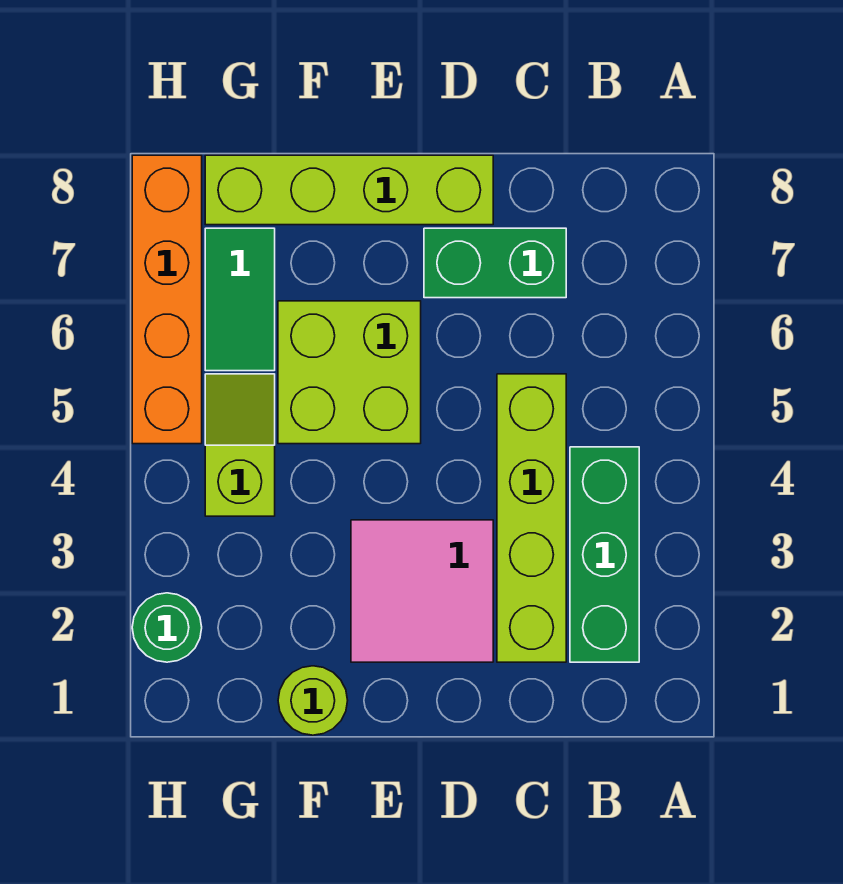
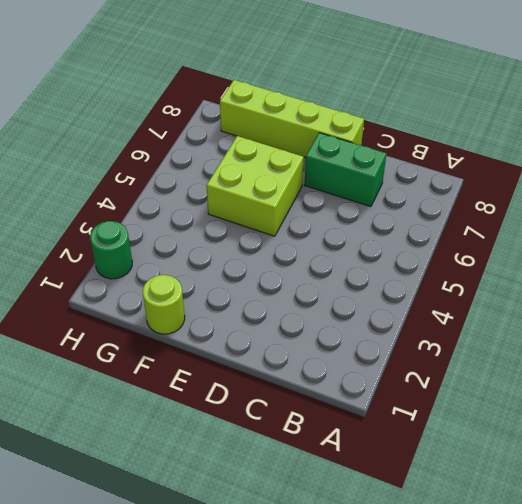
none -> green brick B2:B4 level 1
none -> lime brick C2:C5 level 1

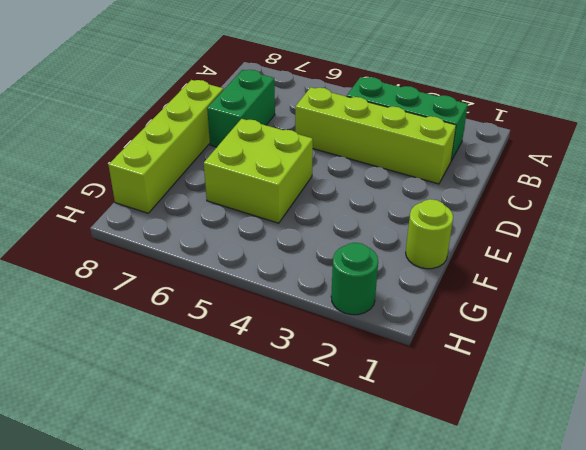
none -> pink tile D2:E3 level 1
none -> lime slope G4:G5 level 1 top 4

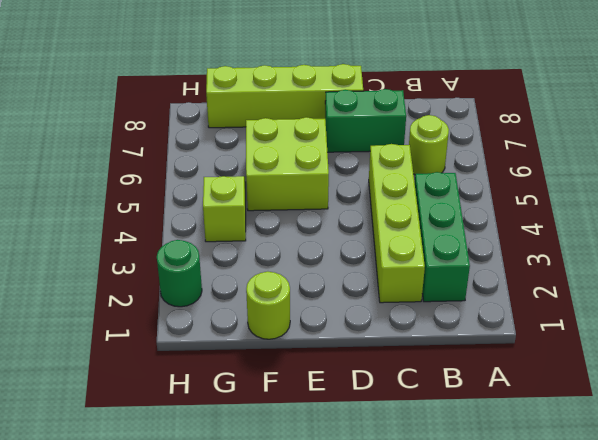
lime round brick B6 level 1 -> none
none -> pink tile D2:E3 level 1
none -> green tile G6:G7 level 1

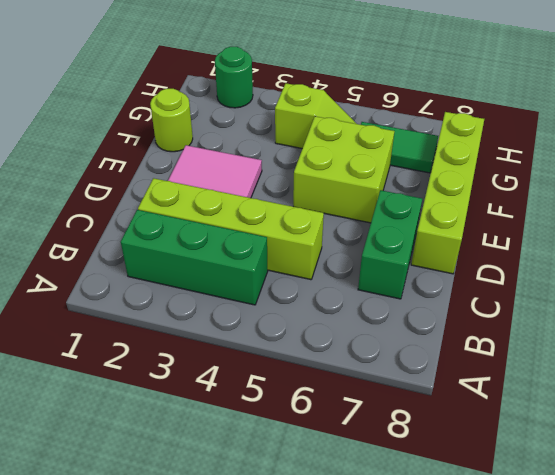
none -> orange brick H5:H8 level 1

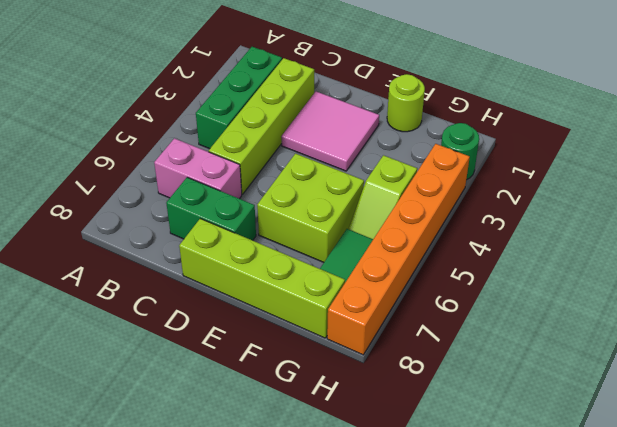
pink brick B6:C6 level 1 -> none
orange brick H3:H8 level 1 -> orange brick H5:H8 level 1

